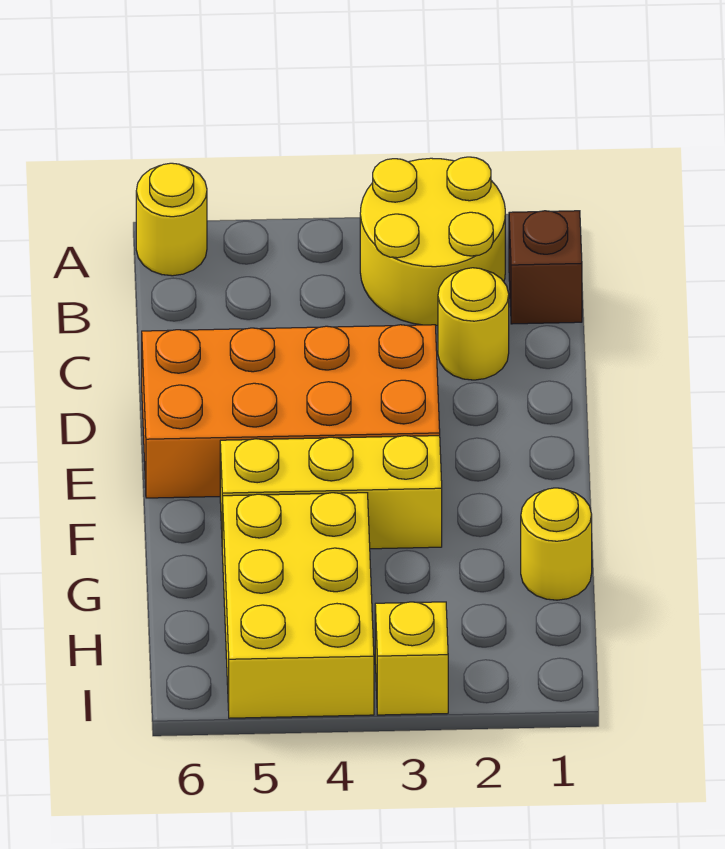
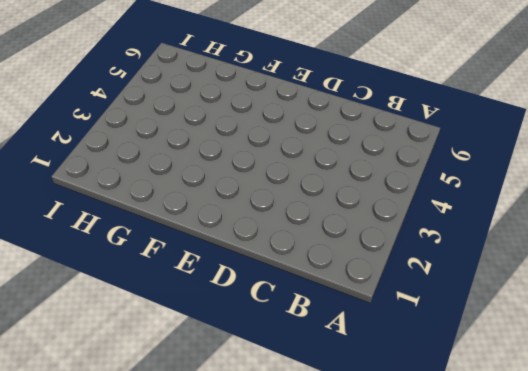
none -> yellow round brick A2:B3 level 1
none -> yellow round brick A6 level 1

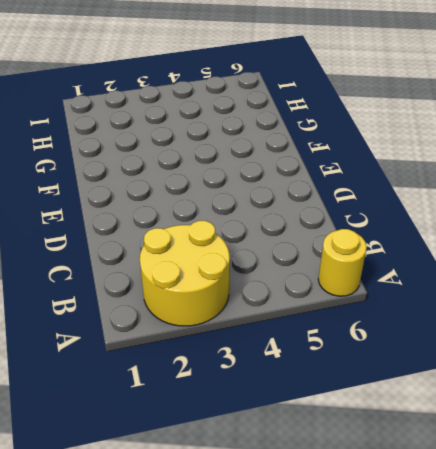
none -> brown brick B1 level 1
none -> yellow round brick C2 level 1

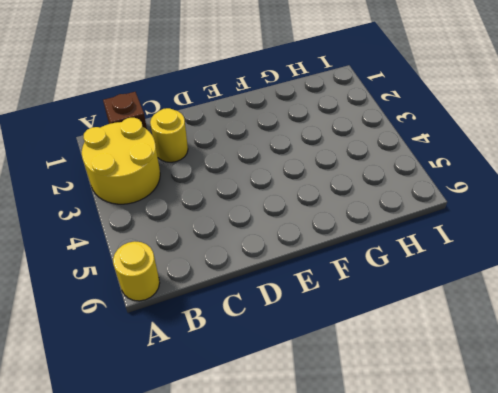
none -> orange brick D3:E6 level 1
none -> yellow brick F3:F5 level 1

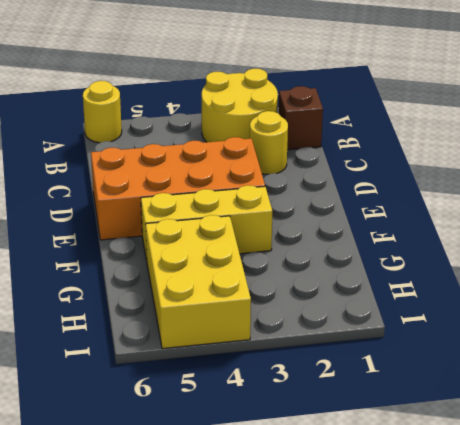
none -> yellow round brick G1 level 1
none -> yellow brick I3 level 1

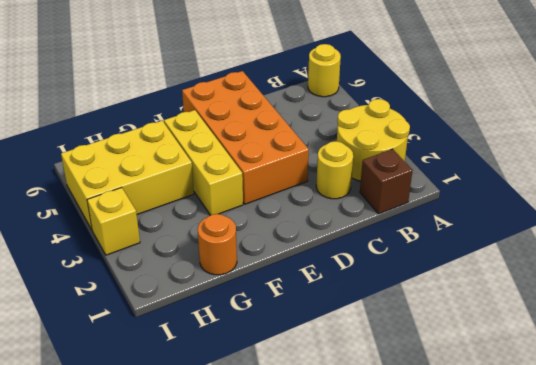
orange round brick G1 level 1 -> yellow round brick G1 level 1

